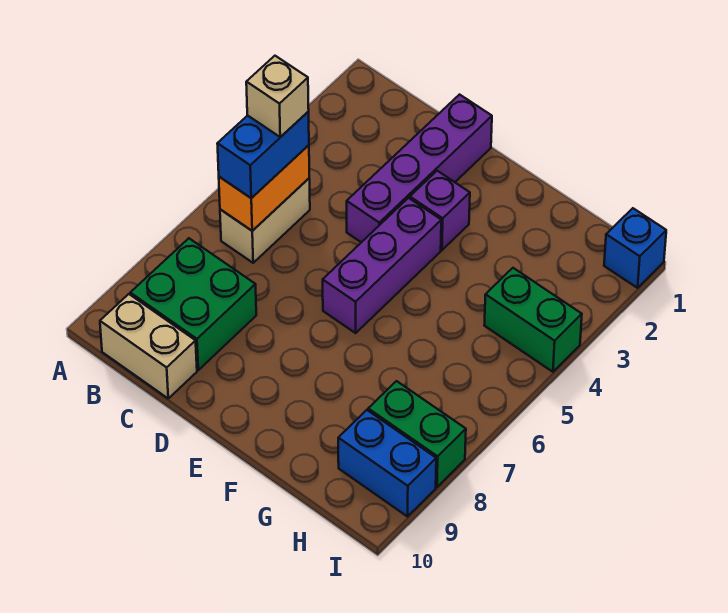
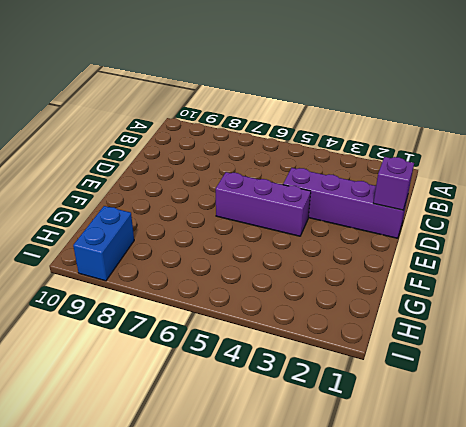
purple brick D1 level 2 -> purple brick E3 level 1
none -> tan brick B5:B6 level 1
none -> green brick B8:C9 level 1
none -> tan brick B10:C10 level 1

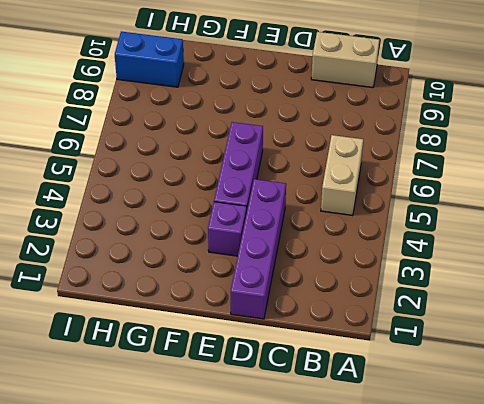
none -> green brick B8:C9 level 1
none -> green brick H4:I4 level 1
none -> green brick H8:I8 level 1

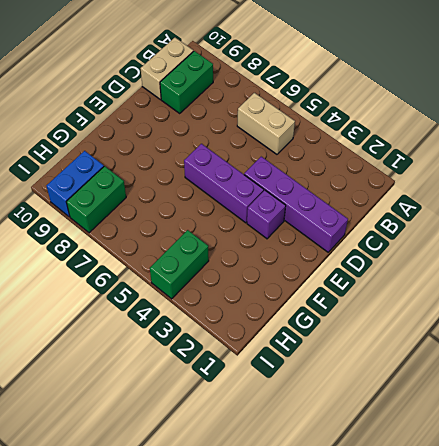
green brick B9:C9 level 1 -> green brick B8:C9 level 1
none -> blue brick I1 level 1
none -> orange brick B5:B6 level 2
none -> blue brick B5:B6 level 3

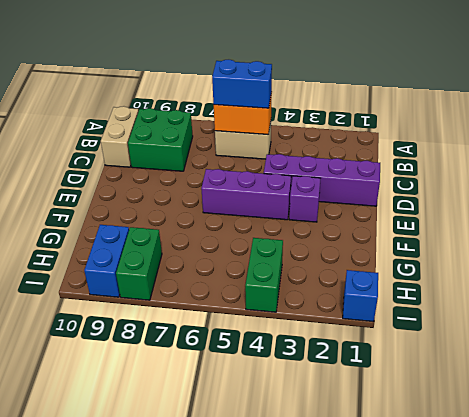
none -> tan brick B5 level 4

